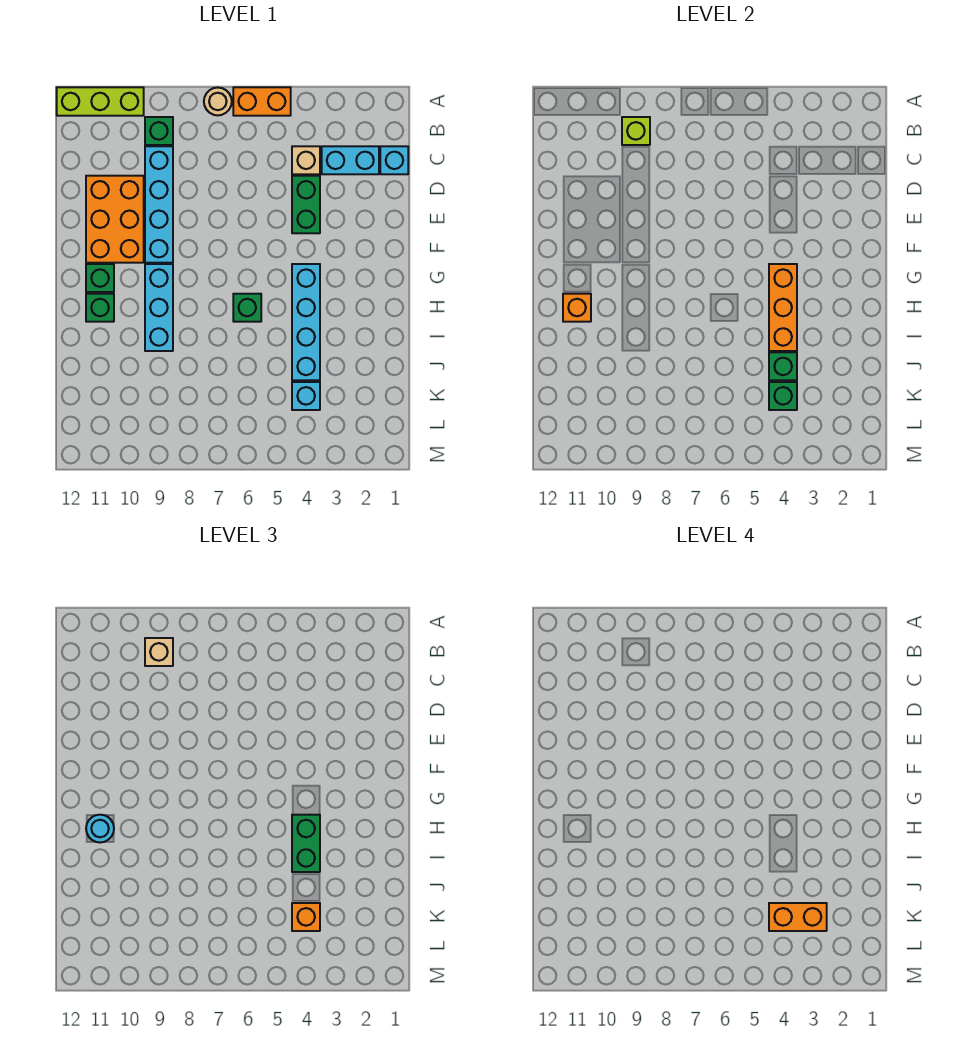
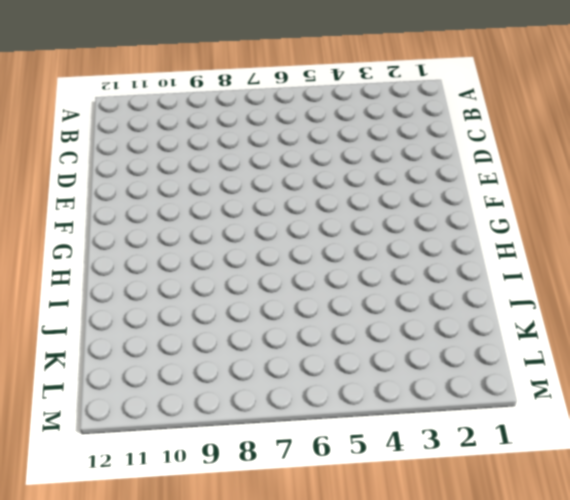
none -> orange brick A5:A6 level 1
none -> tan round brick A7 level 1
none -> lime brick A10:A12 level 1

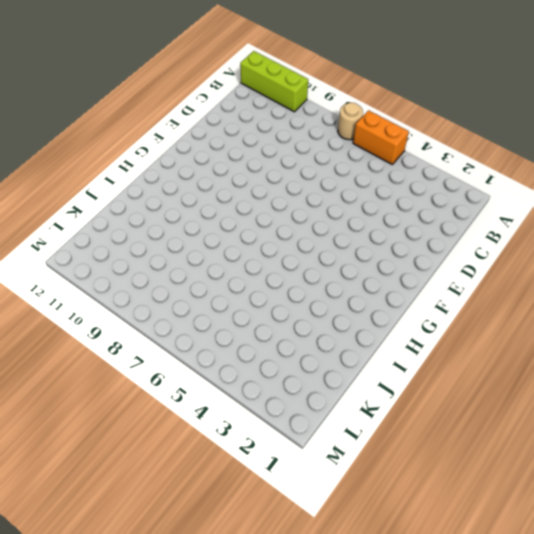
none -> green brick B9 level 1
none -> cyan brick C1 level 1
none -> cyan brick C2:C3 level 1

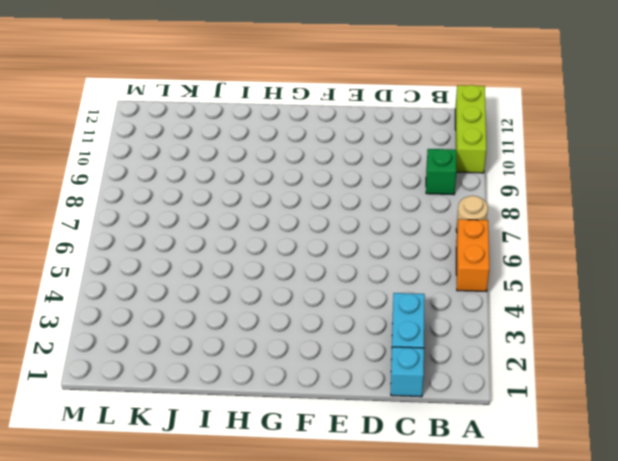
none -> tan brick C4 level 1
none -> cyan brick C9:F9 level 1
none -> green brick D4:E4 level 1

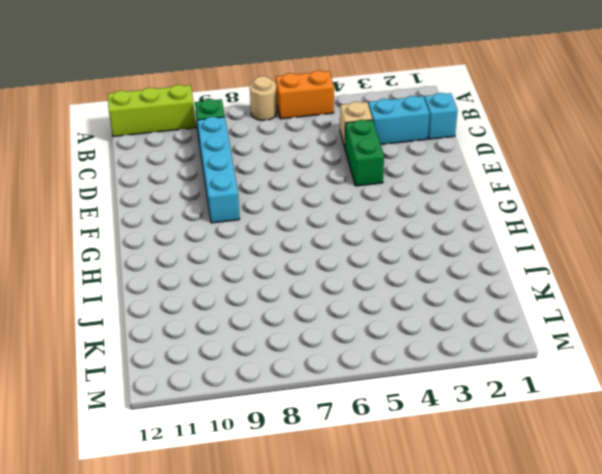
none -> orange brick D10:F11 level 1
none -> cyan brick G4:J4 level 1
none -> cyan brick G9:I9 level 1

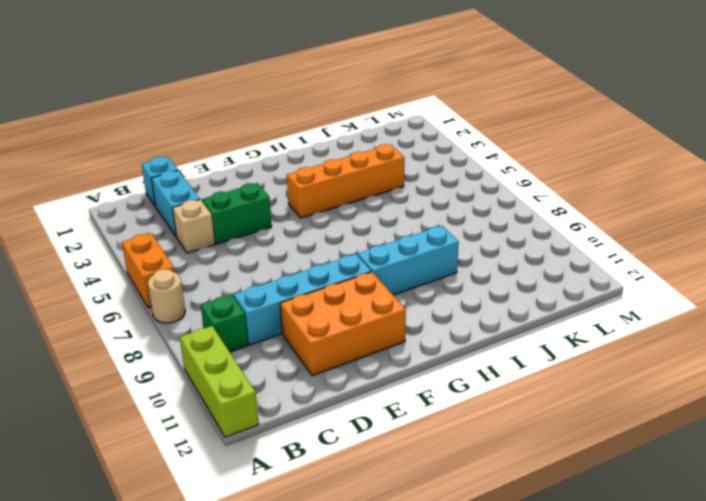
orange brick G4:J4 level 1 -> cyan brick G4:J4 level 1
none -> green brick G11 level 1
none -> green brick H6 level 1
none -> green brick H11 level 1

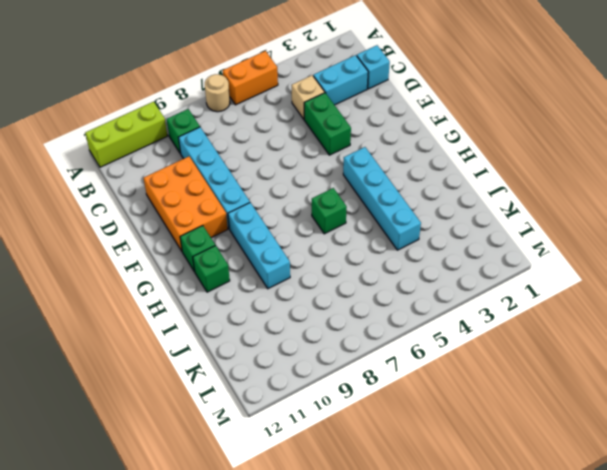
none -> cyan brick K4 level 1
none -> lime brick B9 level 2
none -> orange brick G4:I4 level 2

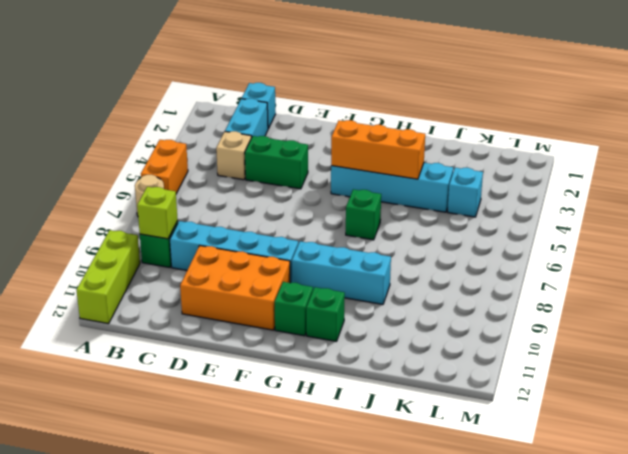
none -> orange brick H11 level 2
none -> green brick J4 level 2
none -> green brick K4 level 2

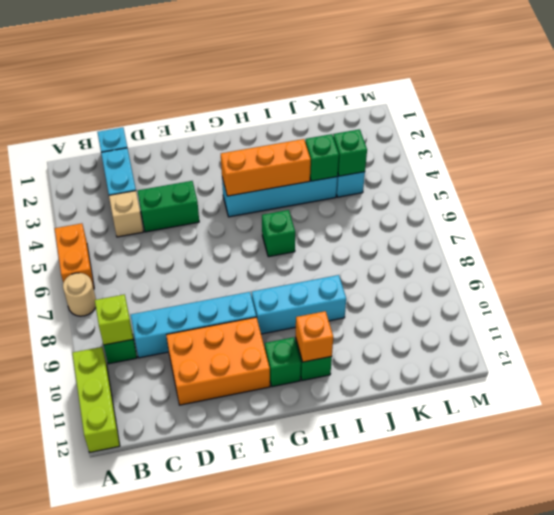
none -> tan brick B9 level 3
none -> green brick H4:I4 level 3
none -> cyan round brick H11 level 3

